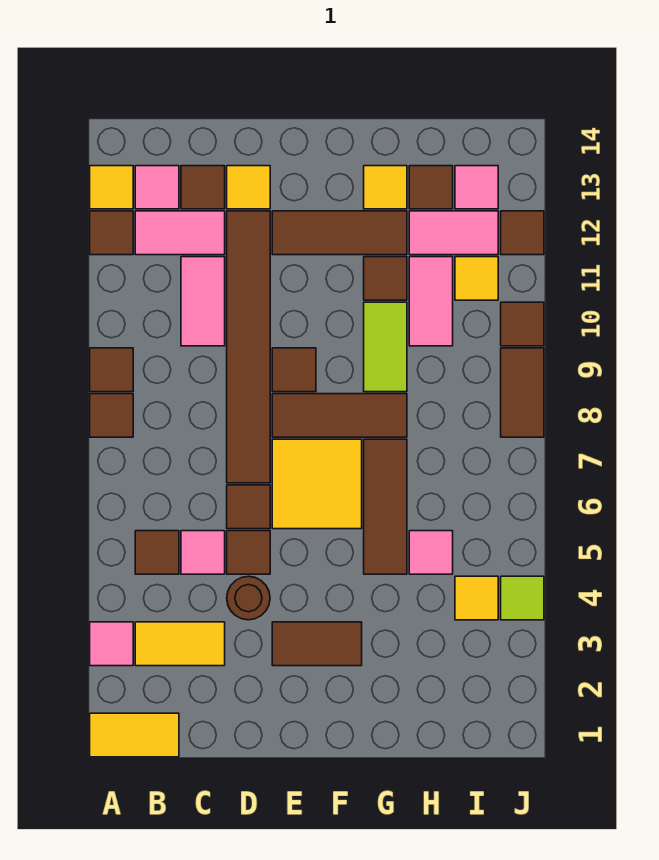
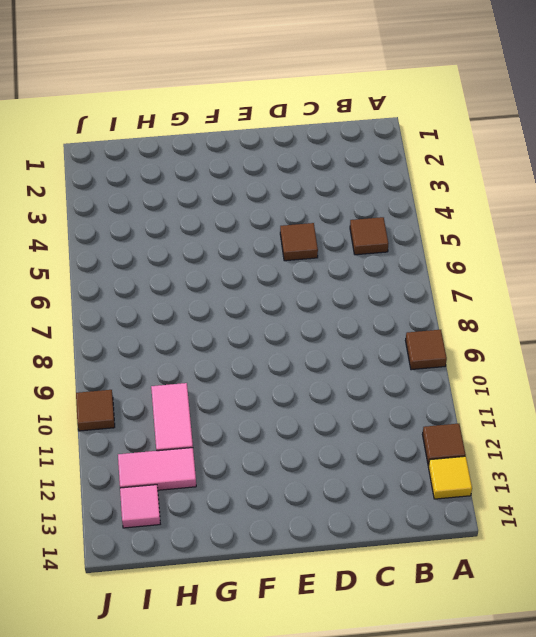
none -> yellow tile A1:B1 level 1
none -> pink tile A3 level 1
none -> brown tile A8 level 1
none -> yellow tile B3:C3 level 1

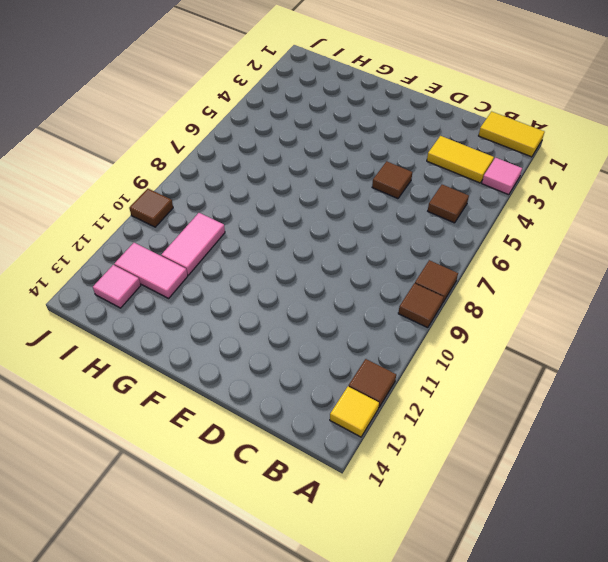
none -> pink tile B12:C12 level 1
none -> pink tile B13 level 1
none -> pink tile C5 level 1
none -> pink tile C10:C11 level 1

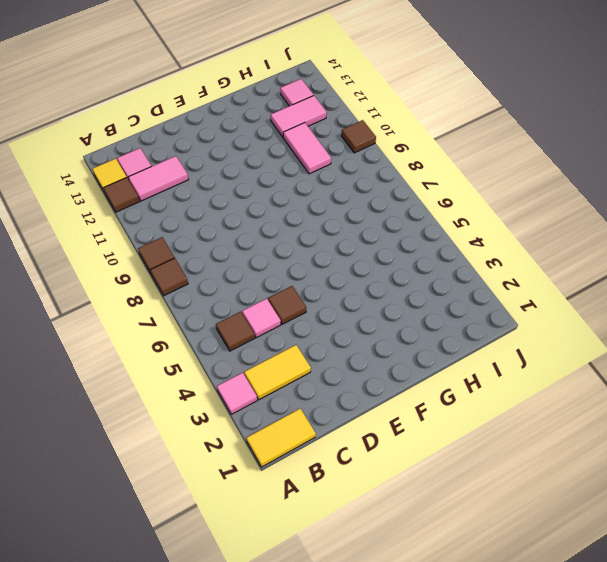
none -> pink tile C10:C11 level 1
none -> brown tile C13 level 1
none -> brown round brick D4 level 1
none -> brown tile D6 level 1

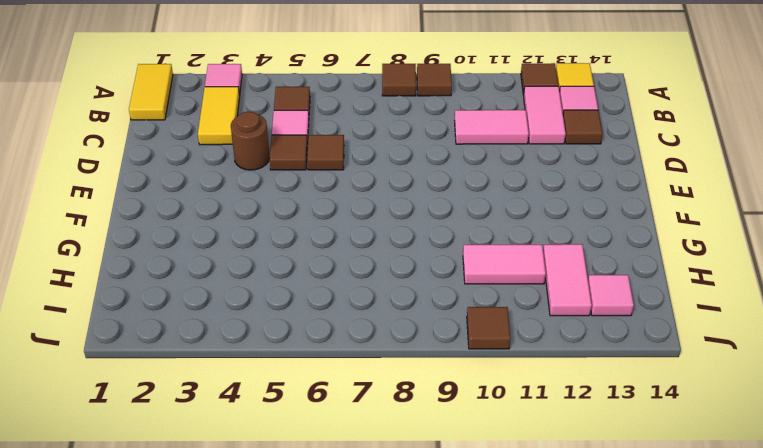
none -> brown tile D7:D12 level 1
none -> yellow tile D13 level 1
none -> brown tile E3:F3 level 1
none -> yellow tile E6:F7 level 1

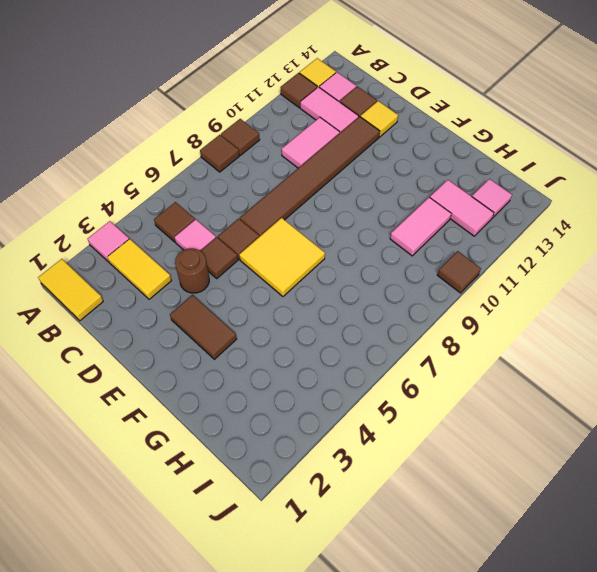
none -> brown tile E8:G8 level 1
none -> brown tile E9 level 1
none -> brown tile E12:G12 level 1
none -> brown tile G5:G7 level 1

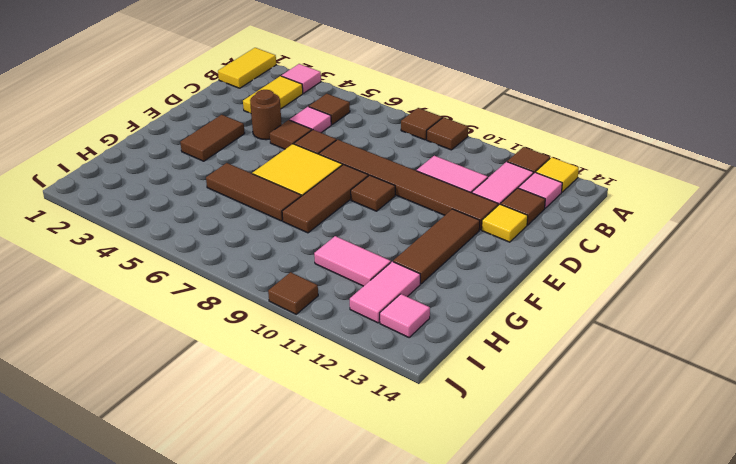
none -> lime tile G9:G10 level 1
none -> brown tile G11 level 1
none -> yellow tile G13 level 1
none -> pink tile H5 level 1

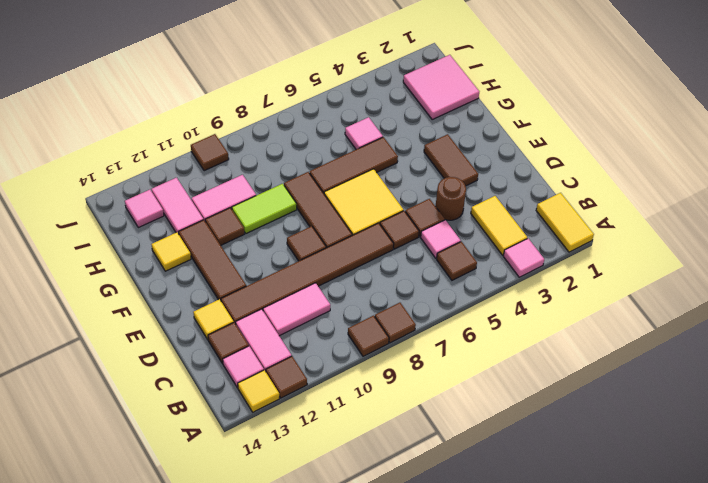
pink tile H1:I2 level 1 -> none
none -> brown tile H13 level 1
none -> yellow tile I4 level 1
none -> yellow tile I11 level 1
none -> lime tile J4 level 1

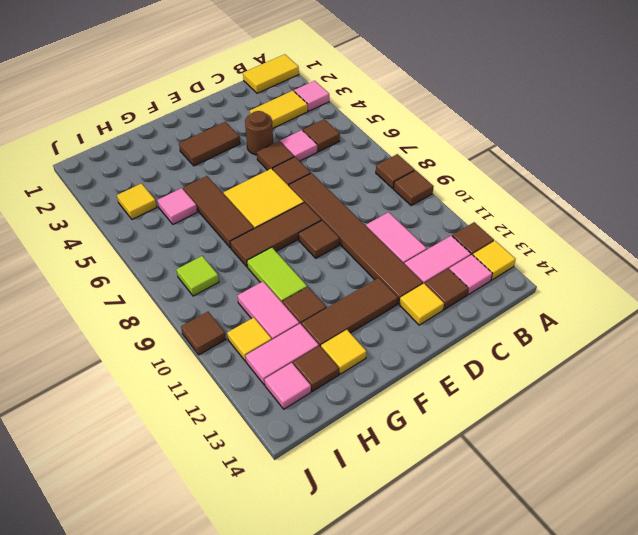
lime tile I8 level 1 -> lime tile J4 level 1
none -> brown tile J8:J9 level 1
none -> brown tile J12 level 1

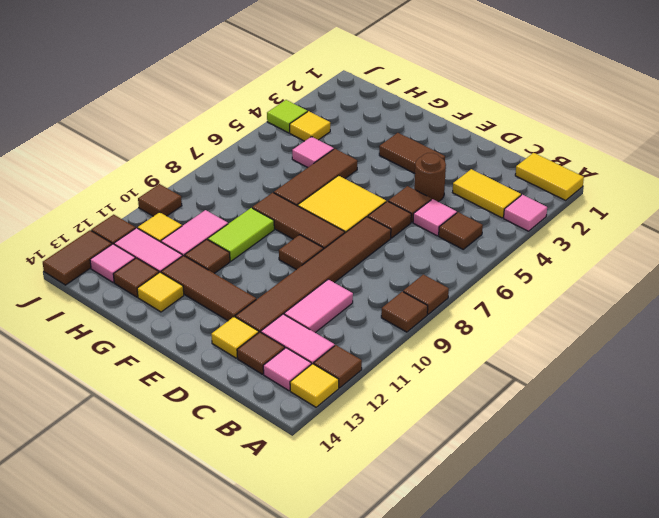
brown tile J13:J14 level 1 -> brown tile J8:J9 level 1

